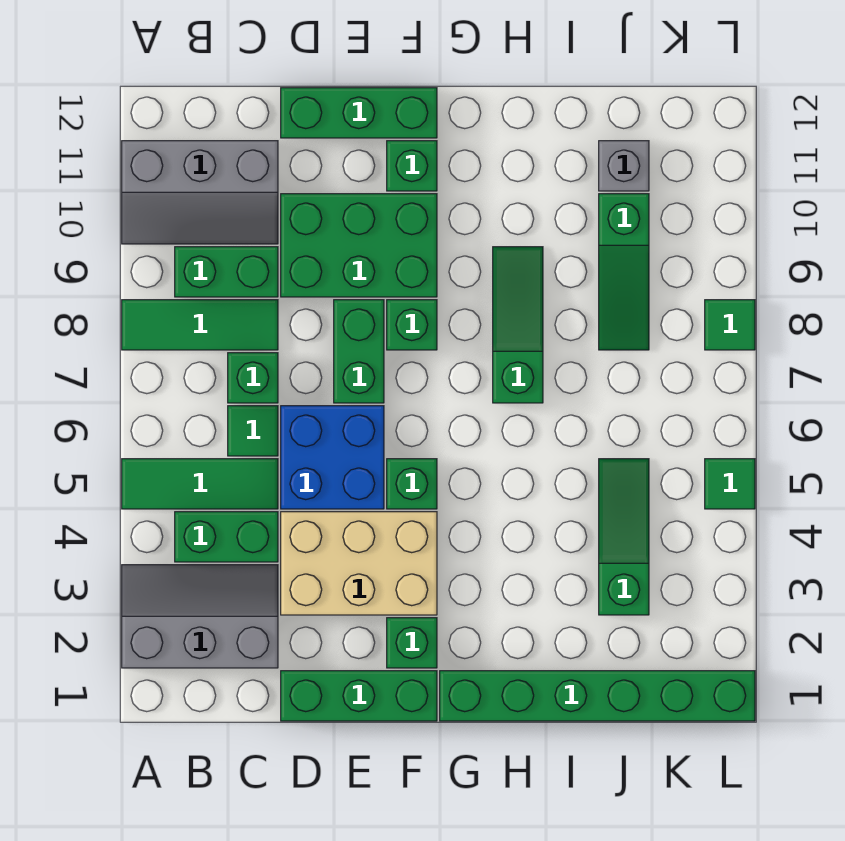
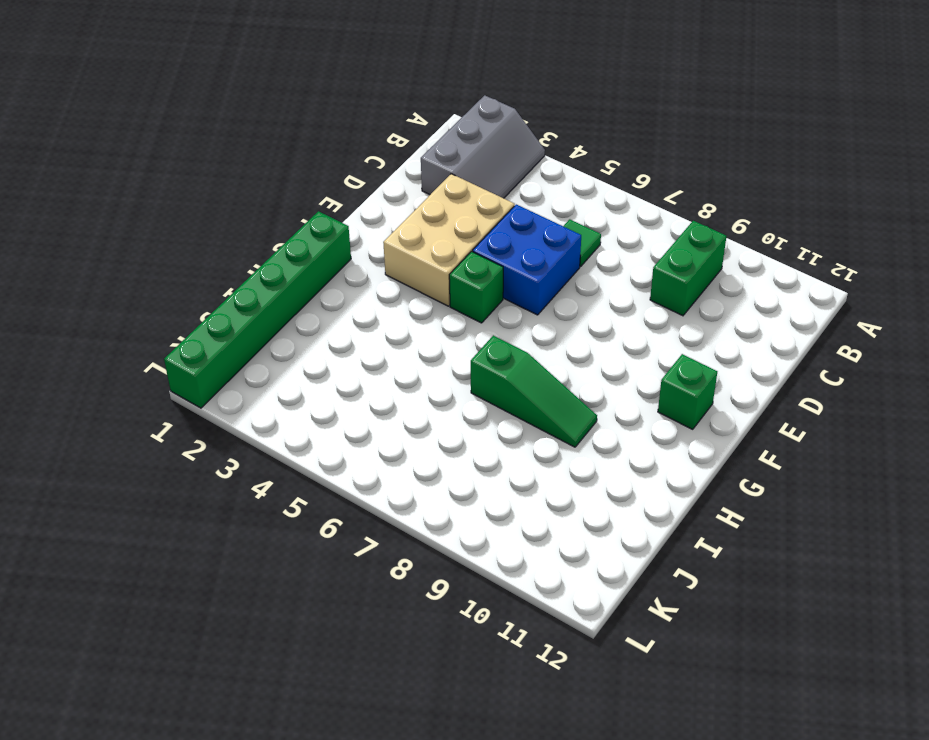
none -> green tile A5:C5 level 1
none -> green tile A8:C8 level 1
none -> grey slope A10:C11 level 1 top 11

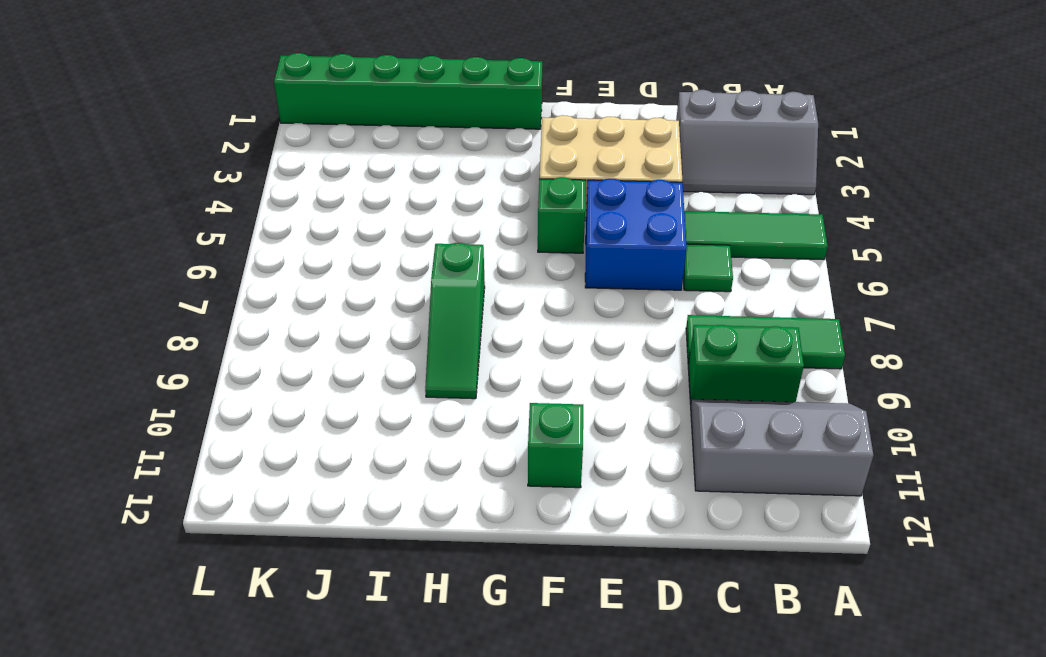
none -> green brick B4:C4 level 1
none -> green brick C7 level 1
none -> green brick D1:F1 level 1

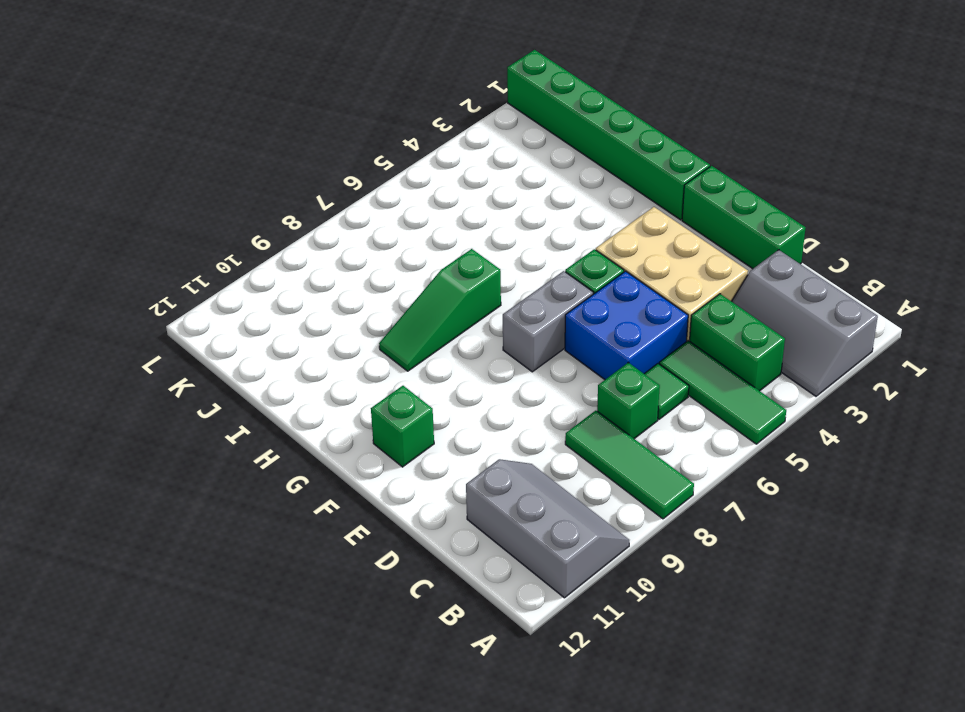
grey brick F6:F7 level 1 -> none
none -> green brick B9:C9 level 1
none -> green brick D9:F10 level 1
none -> green brick D12:F12 level 1

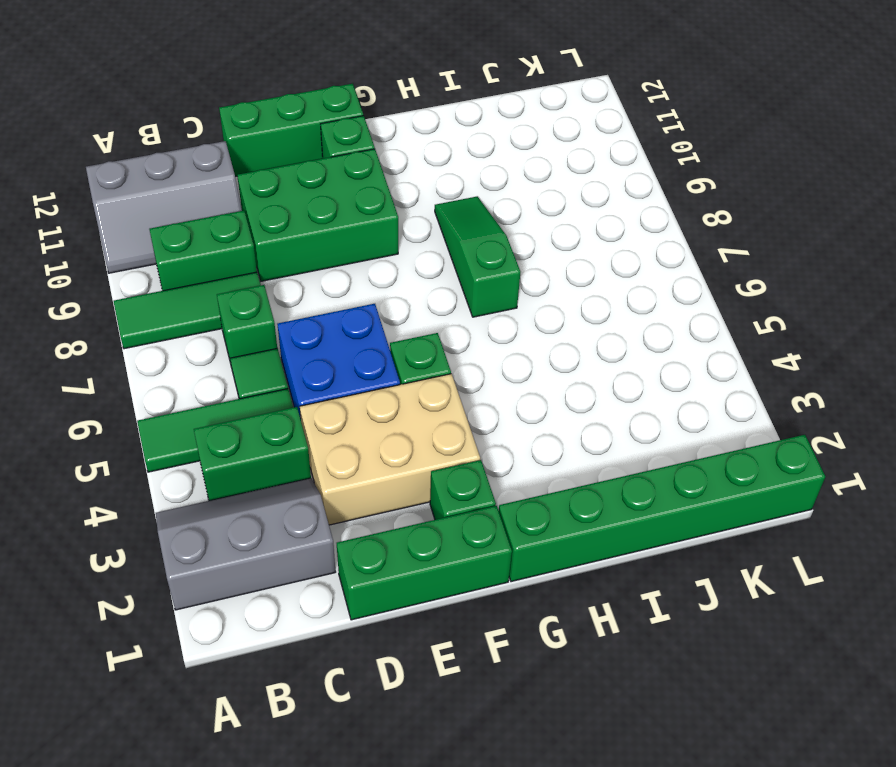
none -> green brick E7:E8 level 1
none -> green brick F8 level 1
none -> green slope J3:J5 level 1 top 3

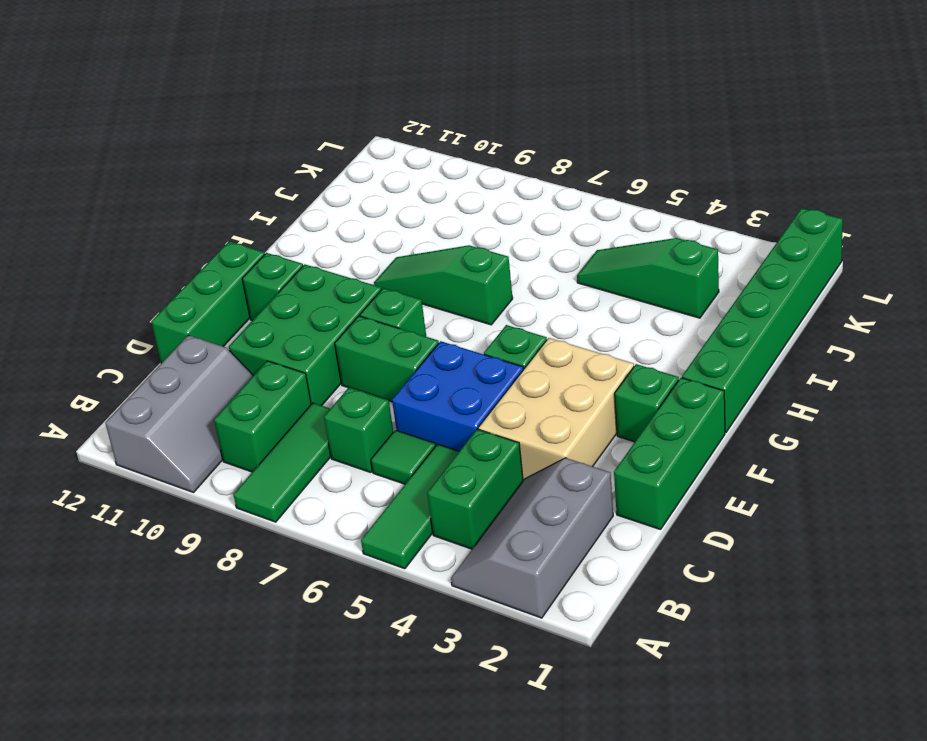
none -> green slope J8:J10 level 1 top 10
none -> grey brick J11 level 1
none -> green tile L5 level 1

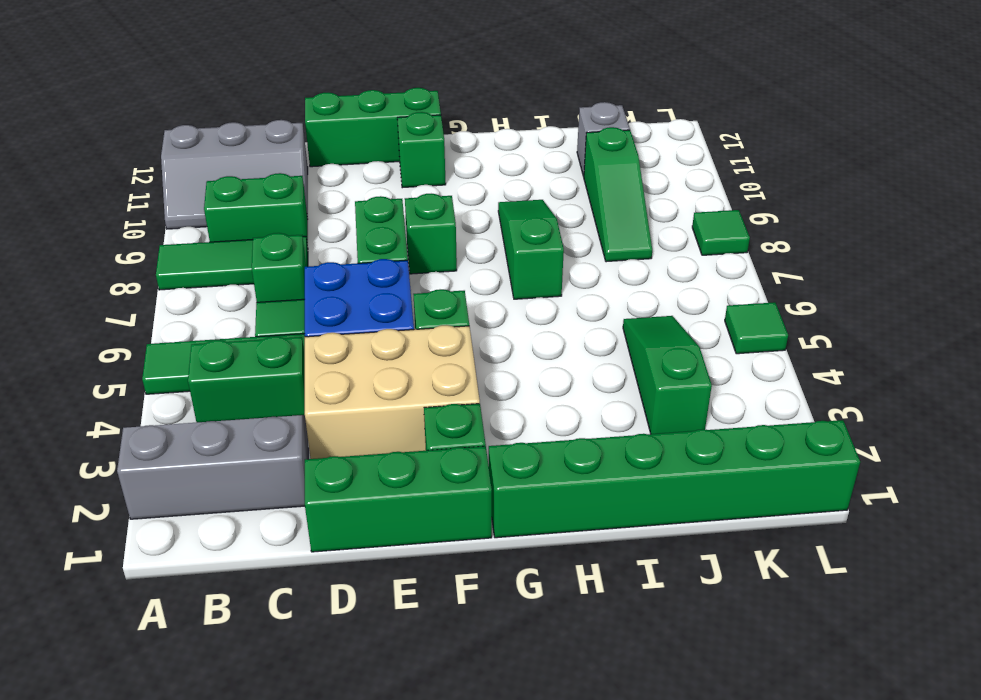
none -> green brick D9:F10 level 1

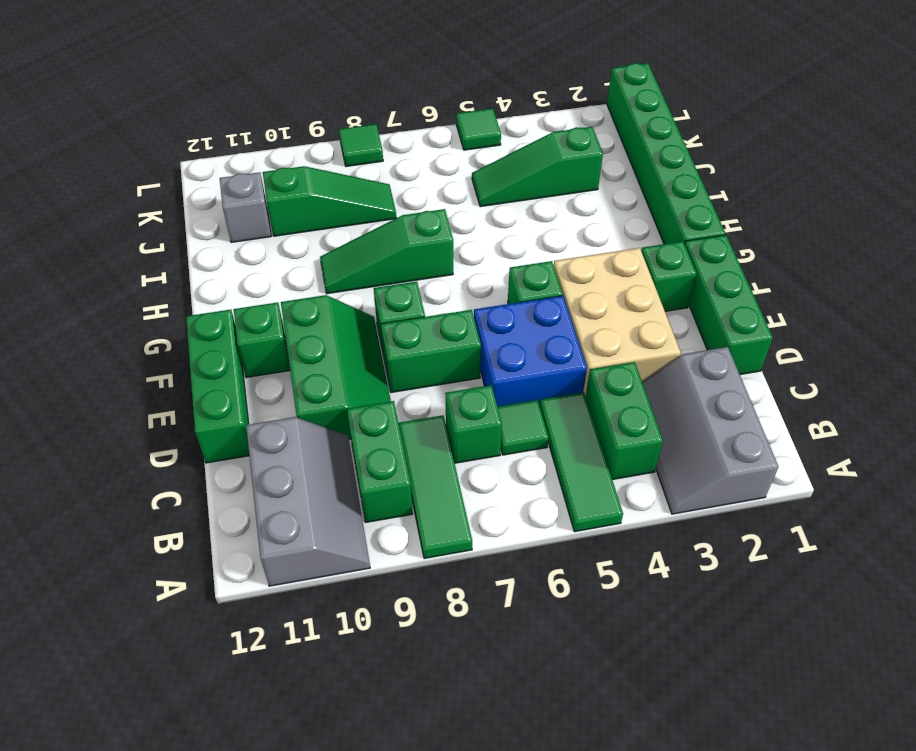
green slope D9:F10 level 1 top 10 -> green brick D9:F10 level 1

